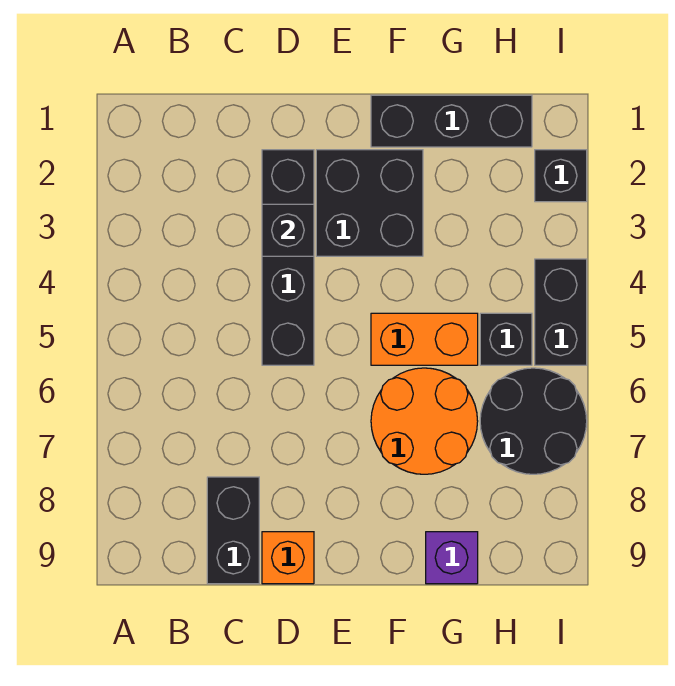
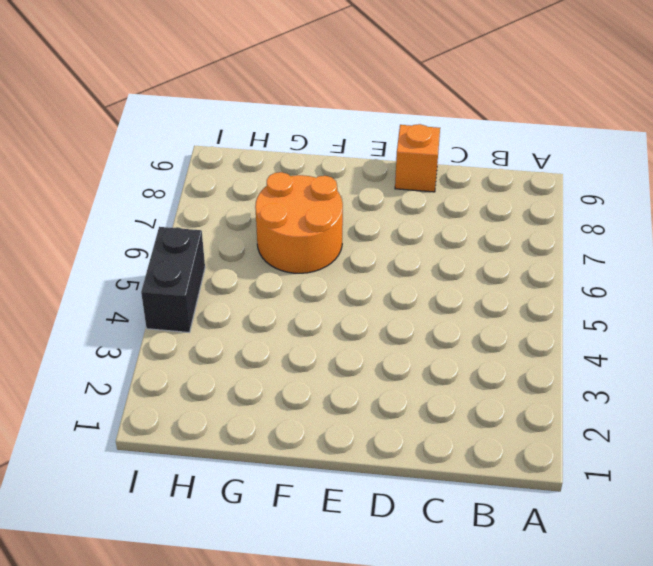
none -> black brick C8:C9 level 1
none -> black brick D2:D5 level 1
none -> black brick E2:F3 level 1

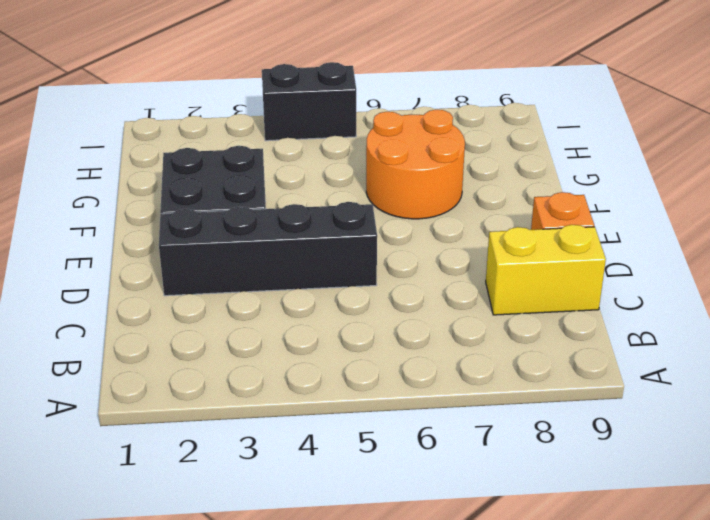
yellow brick C8:C9 level 1 -> black brick C8:C9 level 1
none -> black brick F1:H1 level 1
none -> orange brick F5:G5 level 1
none -> purple brick G9 level 1

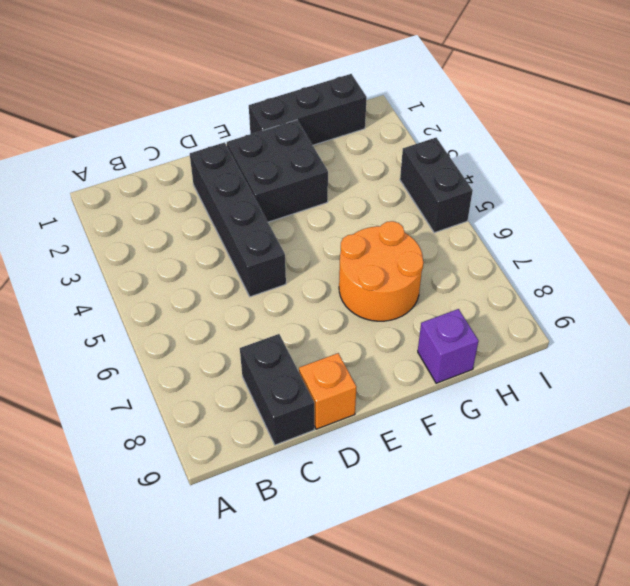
none -> orange brick F5:G5 level 1
none -> black brick H5 level 1
none -> black round brick H6:I7 level 1

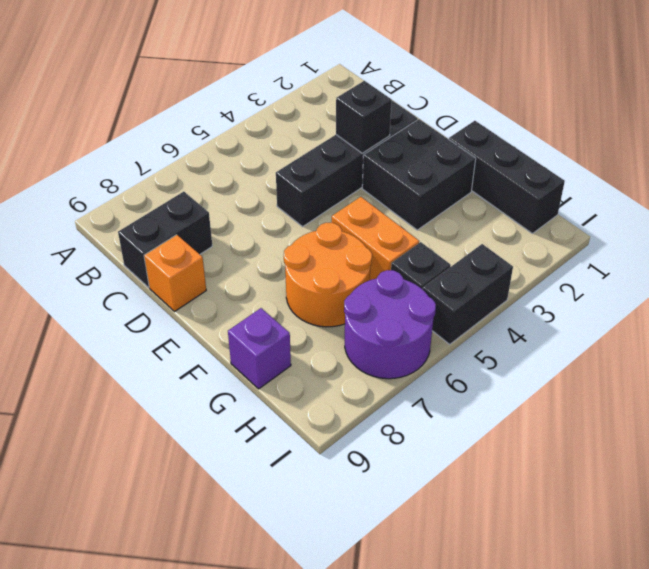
purple round brick H6:I7 level 1 -> black round brick H6:I7 level 1
none -> black brick I2 level 1

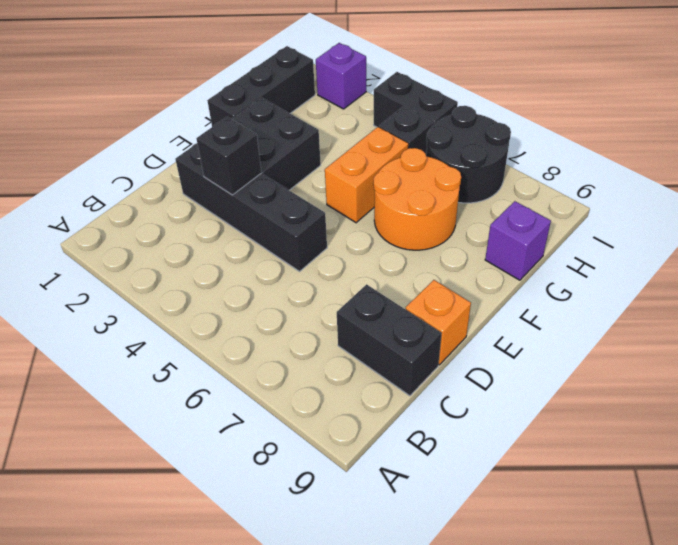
purple brick I2 level 1 -> black brick I2 level 1

